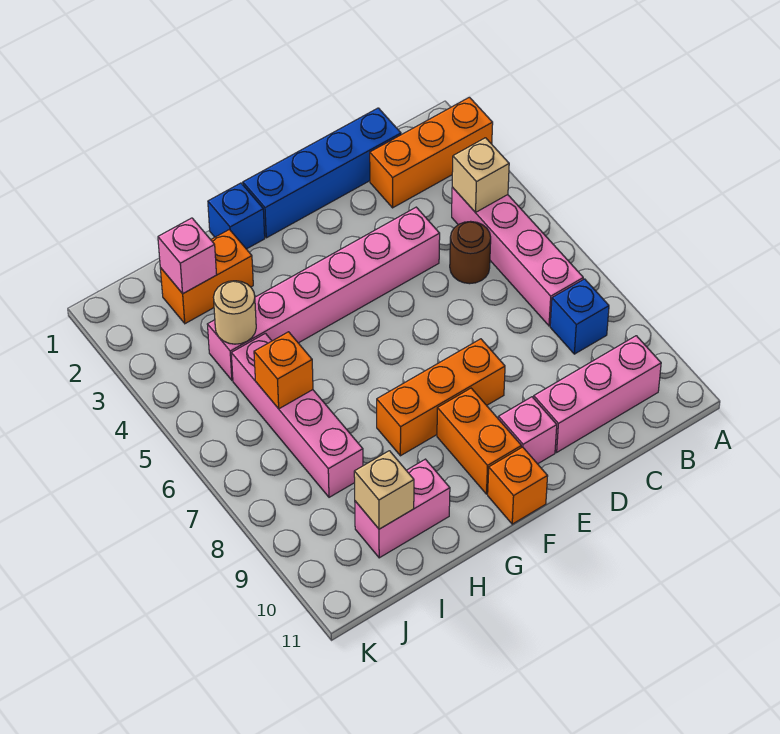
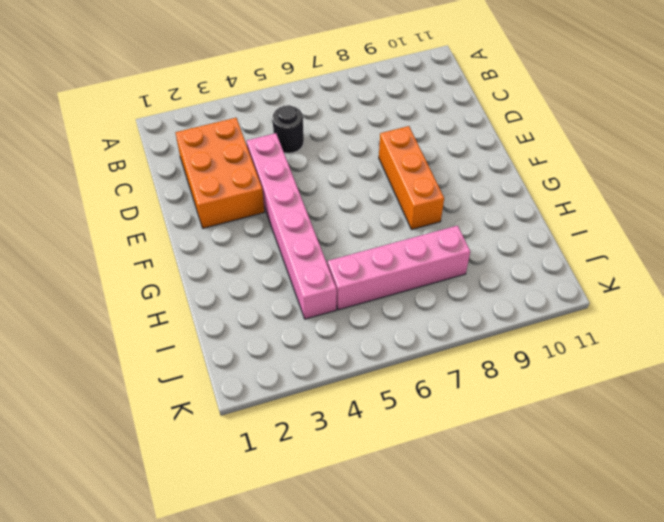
orange brick C2:E3 level 1 -> orange brick A2:C2 level 1
black round brick C5 level 1 -> brown round brick C5 level 1
none -> pink brick B4:B7 level 1
none -> blue brick B8 level 1
none -> pink brick B10:D10 level 1

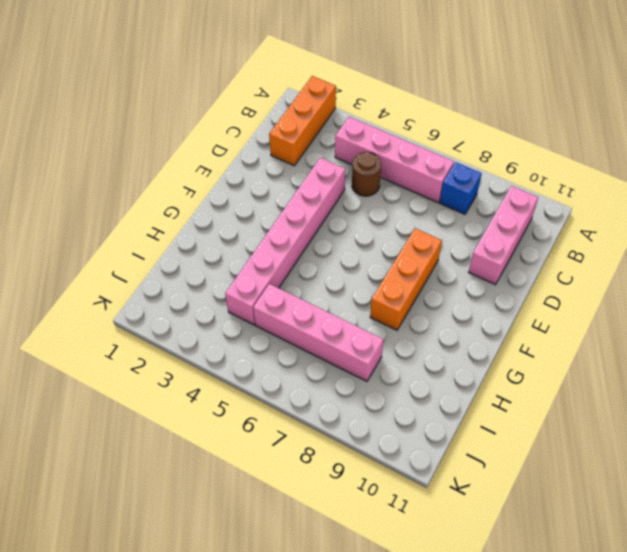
none -> blue brick C1:F1 level 1
none -> pink brick E10 level 1
none -> orange brick F9:F10 level 1

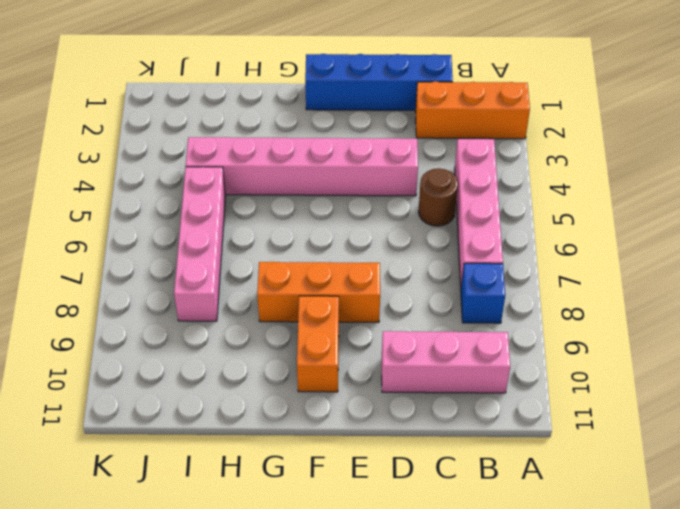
none -> pink brick E10 level 1
none -> orange brick F11 level 1
none -> blue brick G1 level 1

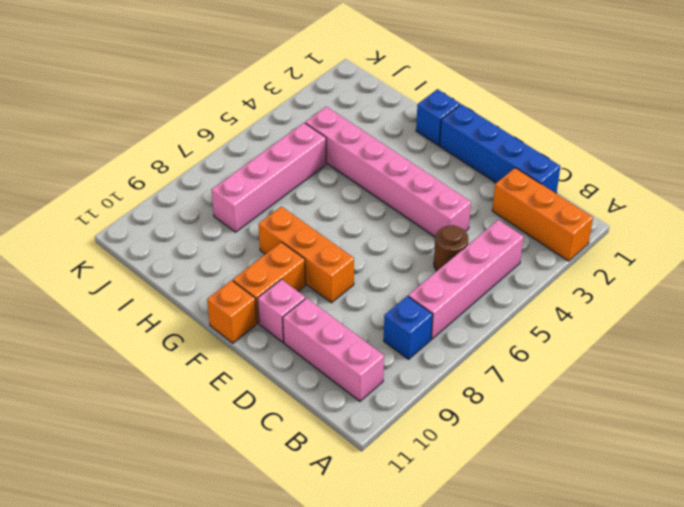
none -> orange brick H2:I2 level 1
none -> pink brick H10:I10 level 1
none -> tan brick B4 level 2

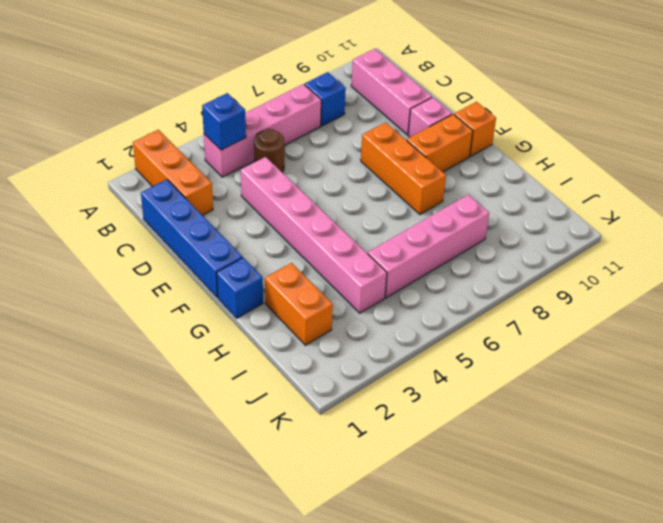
blue brick B4 level 2 -> tan brick B4 level 2
none -> pink brick H10:I10 level 1
none -> pink brick I2 level 2
none -> tan round brick I4 level 2

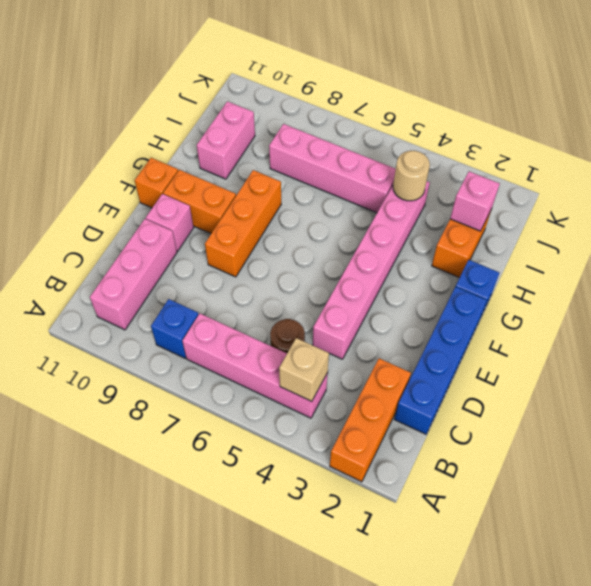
none -> orange brick I6 level 2
none -> tan brick I10 level 2

